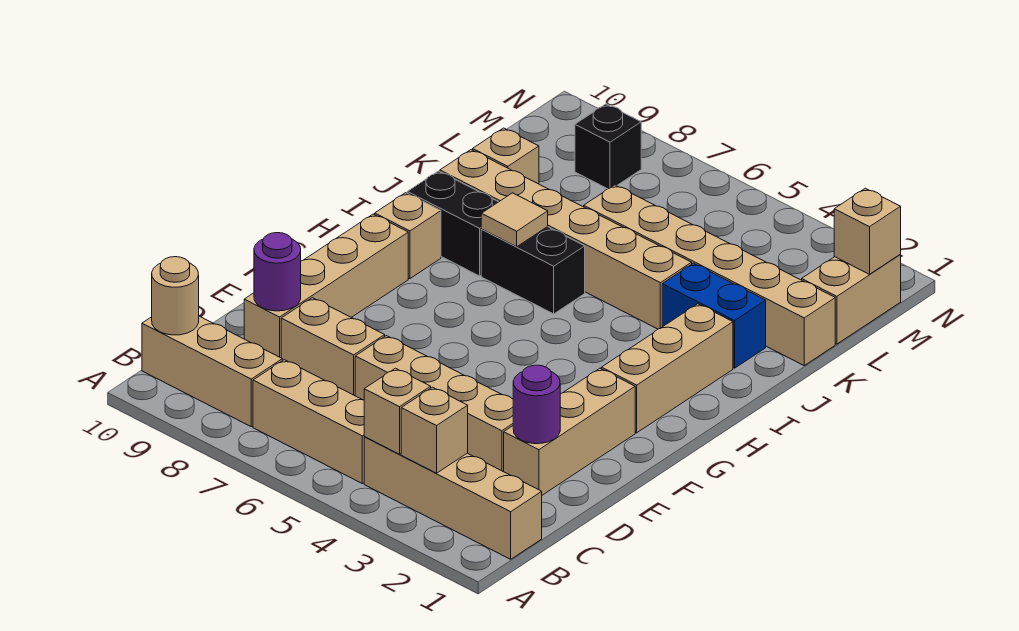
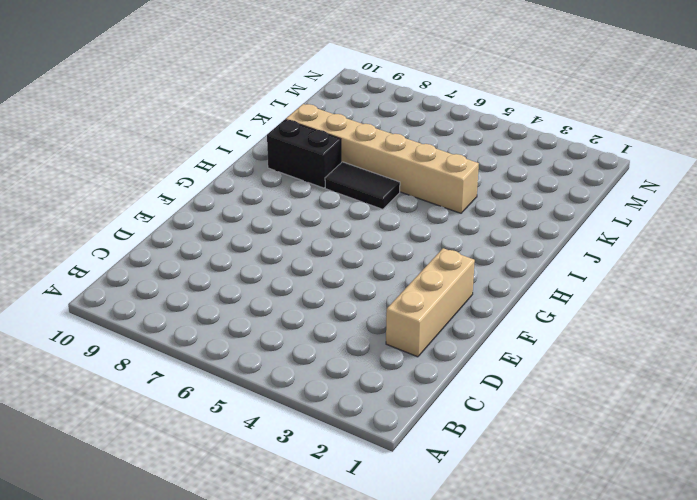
black tile I6:I7 level 1 -> black brick I6:I7 level 1
none -> tan brick B1:B4 level 1
none -> tan brick B5:B7 level 1
none -> tan brick B8:B10 level 1

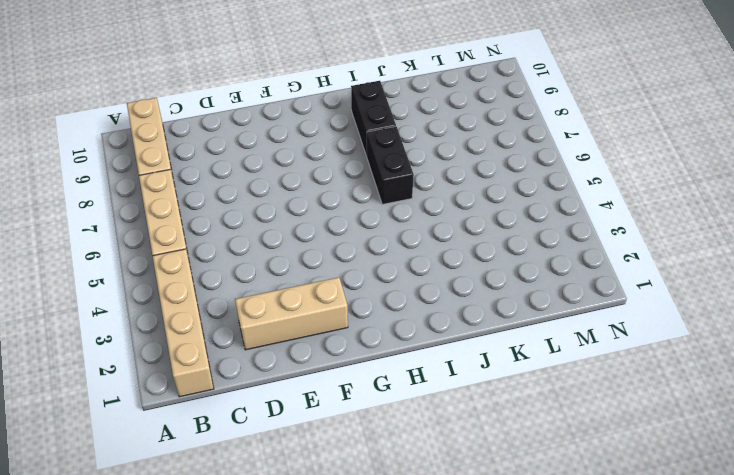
none -> tan brick D3:D6 level 1
none -> tan brick D7:D8 level 1
none -> tan brick D9:G9 level 1

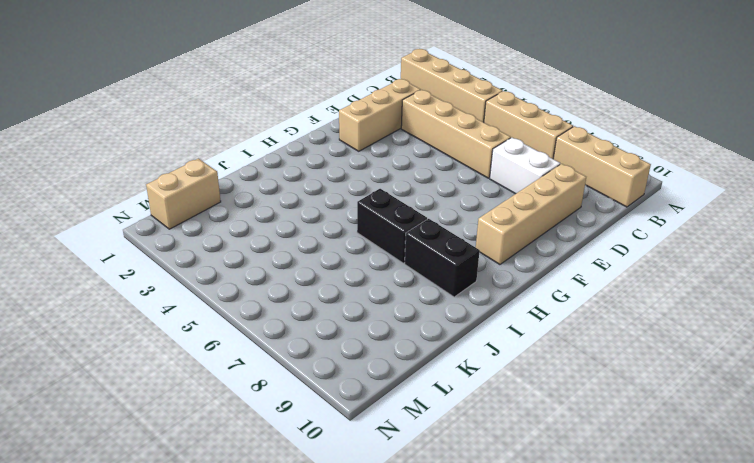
white brick D7:D8 level 1 -> tan brick D7:D8 level 1
none -> tan brick G2:I2 level 1
none -> tan brick H9 level 1
none -> blue brick J2:J3 level 1

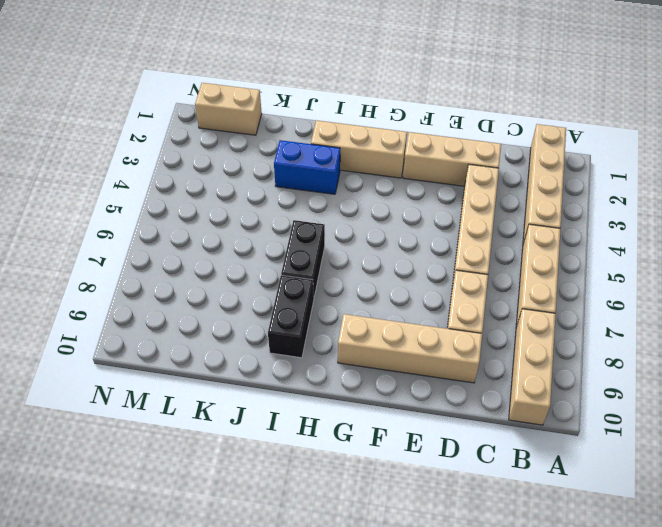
blue brick I3:J3 level 1 -> blue brick J2:J3 level 1
none -> tan brick H9 level 1
none -> tan brick J4:J9 level 1
none -> tan brick K1:K6 level 1

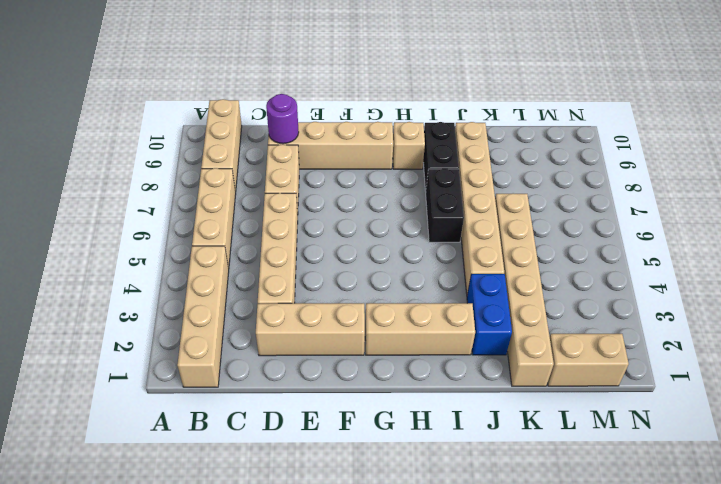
none -> tan brick K9 level 1
none -> black brick M8 level 1
none -> tan brick B3 level 2

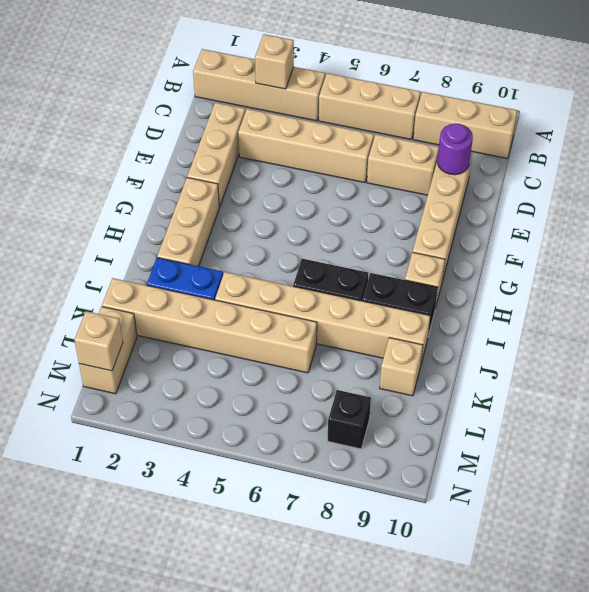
none -> tan brick B4 level 2
none -> tan round brick B10 level 2
none -> purple round brick D2 level 2

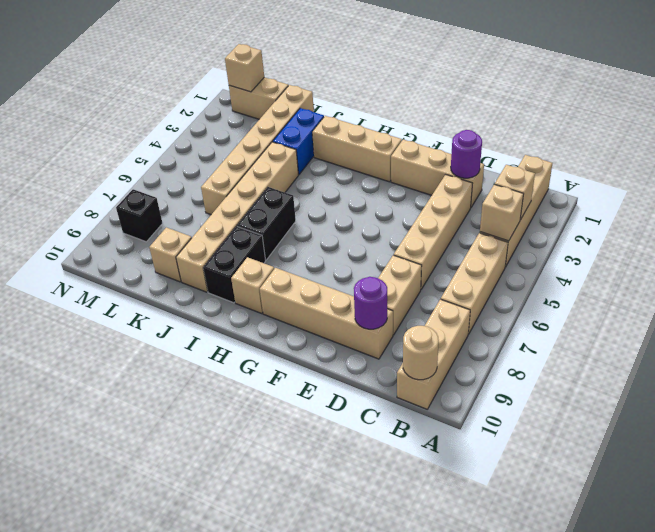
none -> tan tile I7 level 2

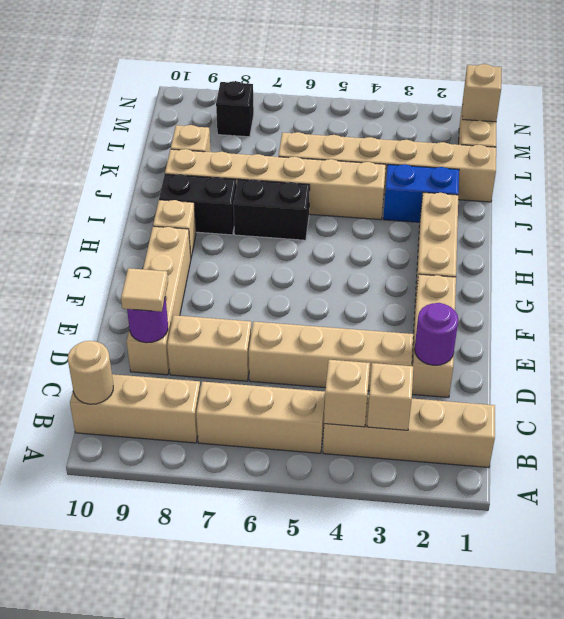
tan tile D9 level 3 -> tan tile I7 level 2

